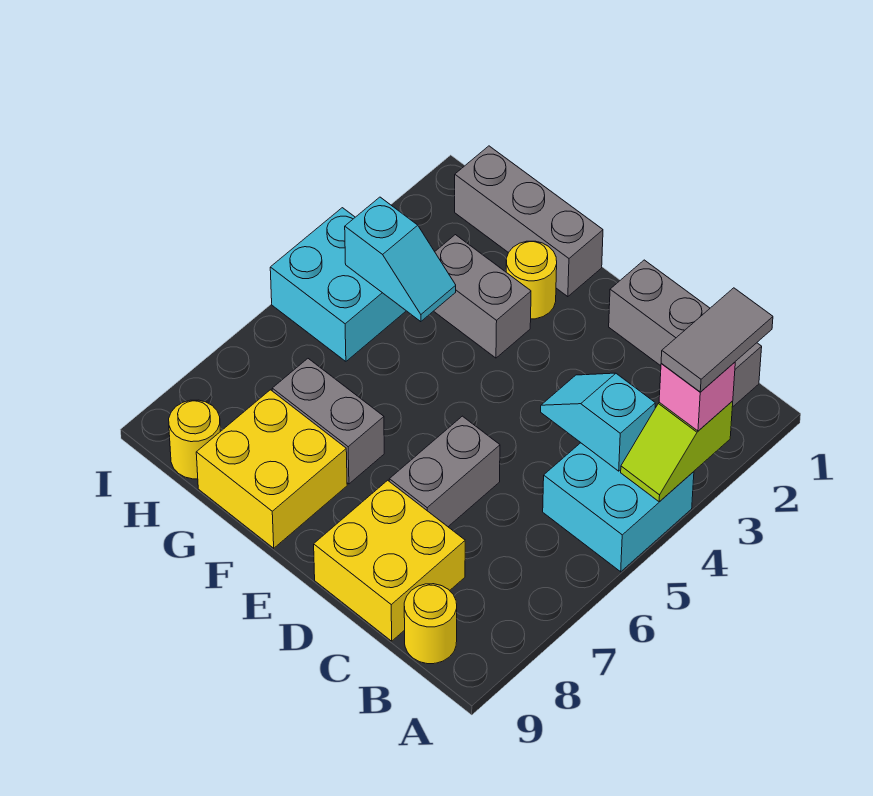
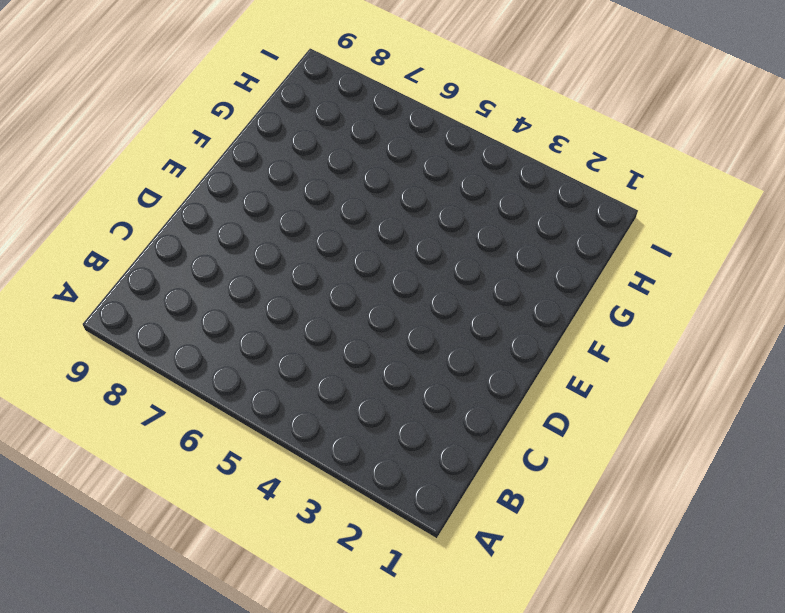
none -> cyan brick A4:B5 level 1
none -> grey brick B1:D1 level 1
none -> yellow round brick B9 level 1

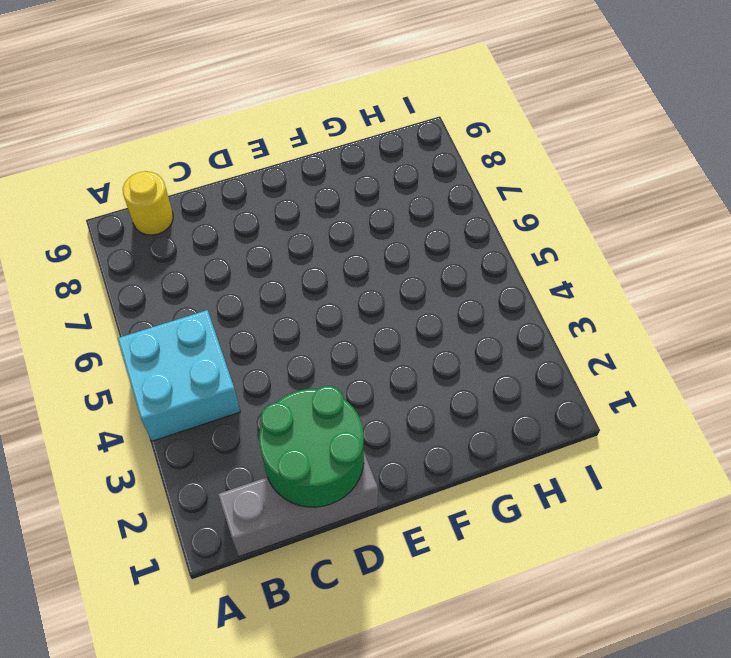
green round brick C1:D2 level 2 -> none
none -> yellow brick C8:D9 level 1
none -> grey brick D6:D7 level 1
none -> grey brick F1:H1 level 1

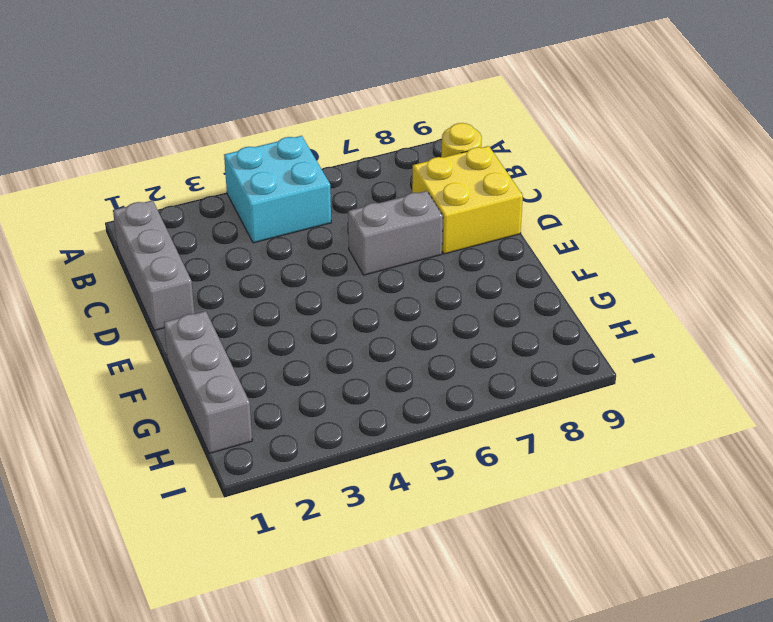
none -> yellow round brick F2 level 1
none -> grey brick F3:G3 level 1
none -> grey brick F7:G7 level 1

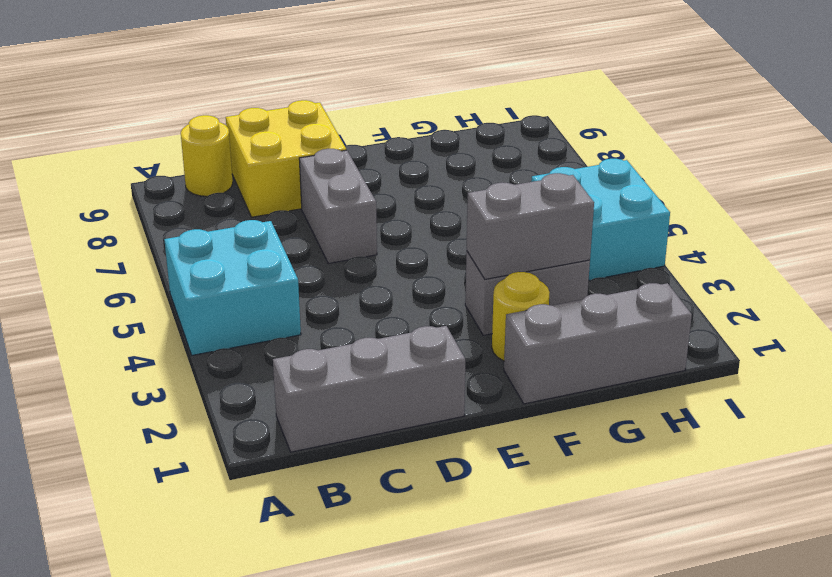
grey brick F3:G3 level 2 -> grey brick F7:G7 level 1
none -> yellow brick F8:G9 level 1
none -> yellow round brick H9 level 1
none -> lime slope A3:A4 level 2 top 3

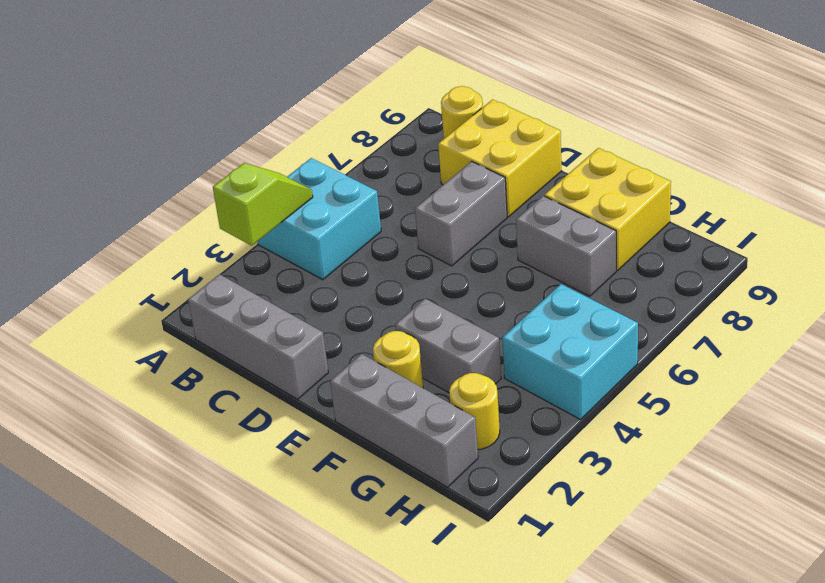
yellow round brick H2 level 1 -> yellow round brick H9 level 1
none -> cyan slope B4:C4 level 2 top B
none -> cyan slope G4:H4 level 2 top H
none -> pink brick A3 level 3

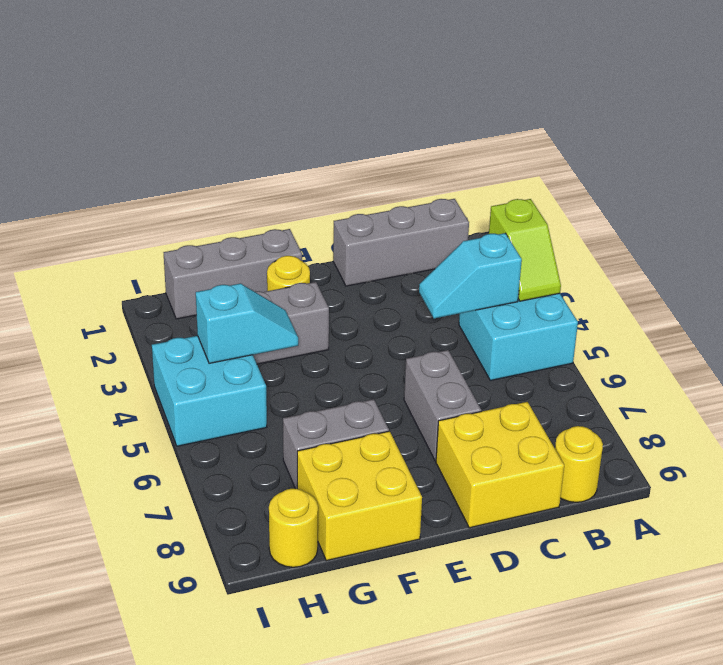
none -> pink brick A3 level 3
none -> grey tile A2:A3 level 4

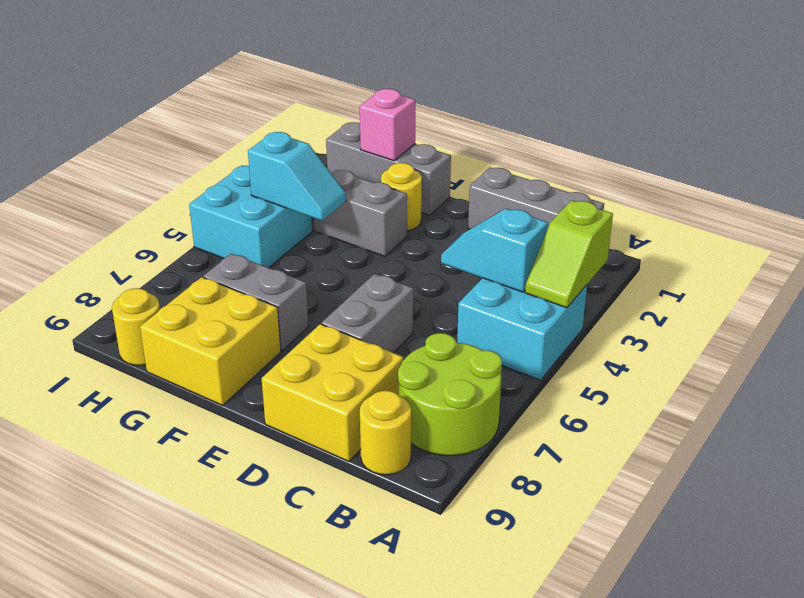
lime round brick A7:B8 level 1 -> none
pink brick G1 level 2 -> pink brick A3 level 3
none -> grey tile A2:A3 level 4

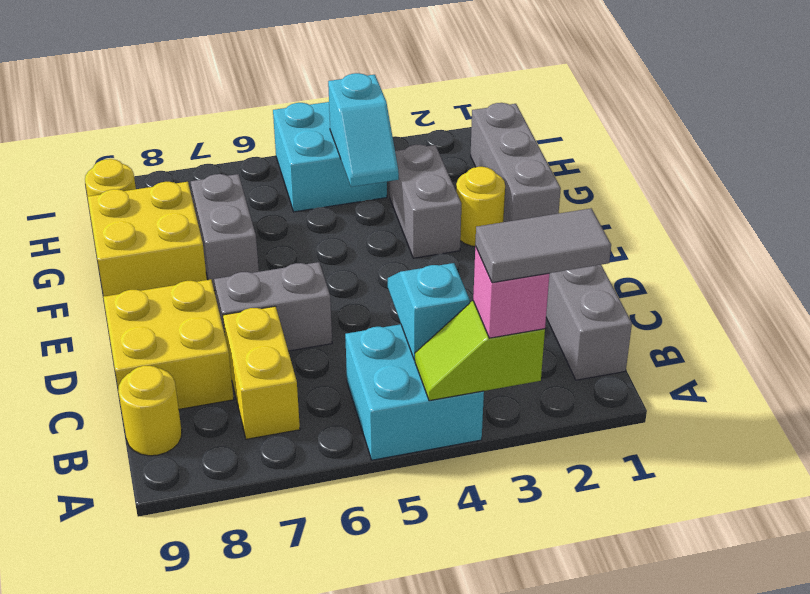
yellow brick B7:C7 level 1 -> none

